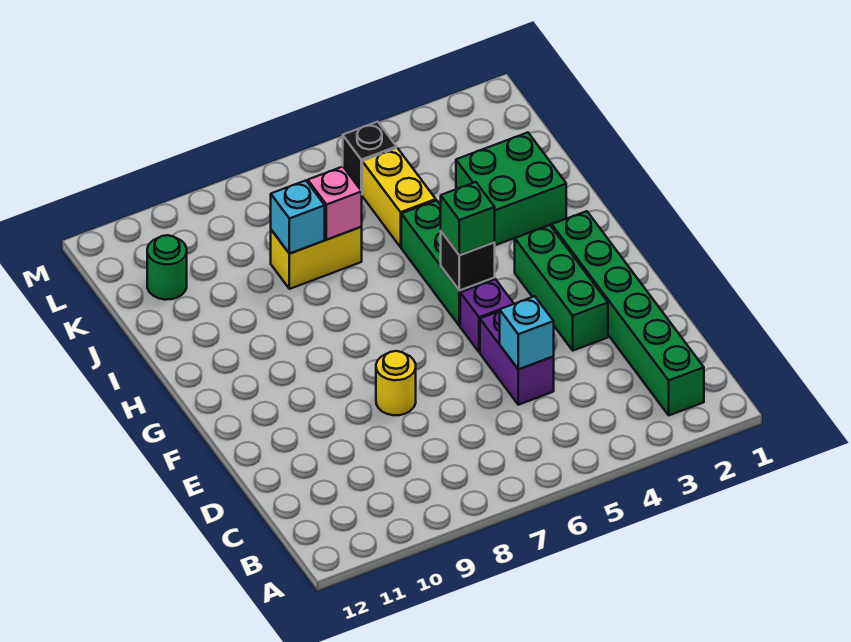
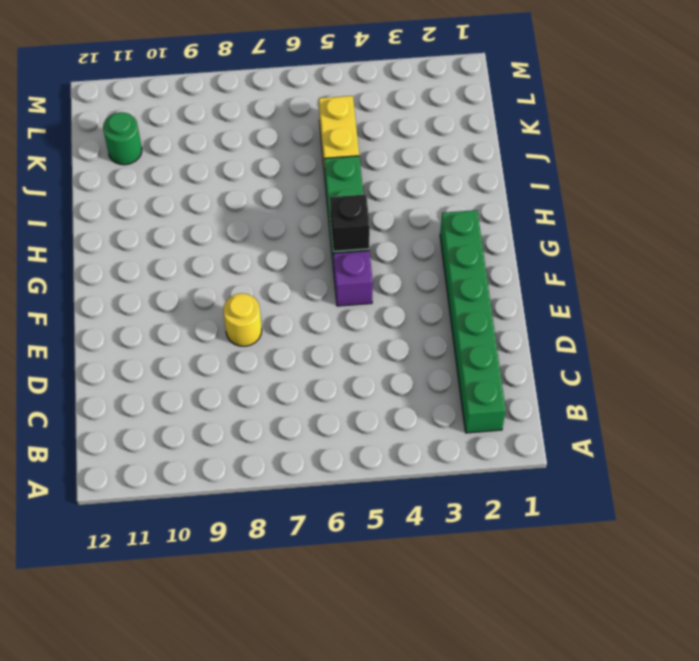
none -> purple brick D5:E5 level 1
none -> green brick E3:G3 level 1
none -> green brick I2:J3 level 1

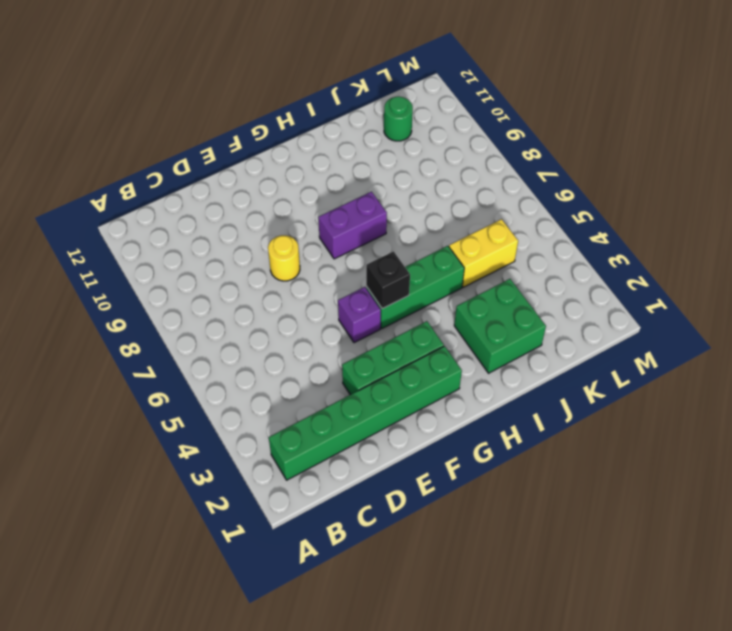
purple brick G8:H8 level 1 -> purple brick D5:E5 level 1
none -> yellow brick J7:J8 level 1
none -> black brick L5 level 1
none -> cyan brick D5 level 2

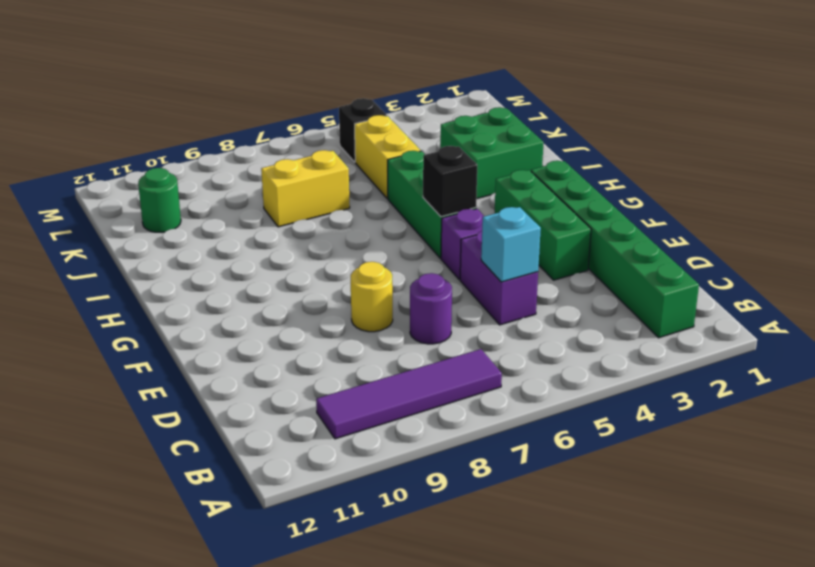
purple tile B7:B10 level 1 -> none
purple round brick D7 level 1 -> none
none -> pink brick J7 level 2
none -> cyan brick J8 level 2
none -> green brick G5 level 3

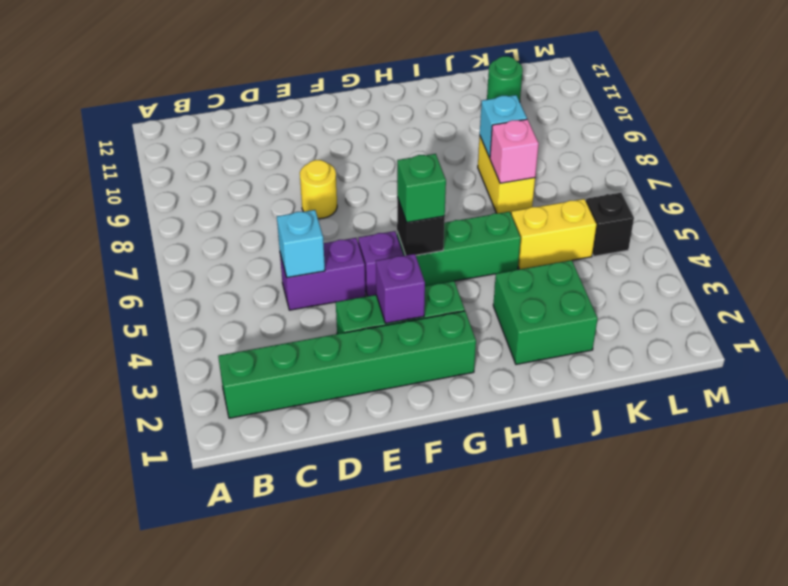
purple brick F3 level 2 -> none

